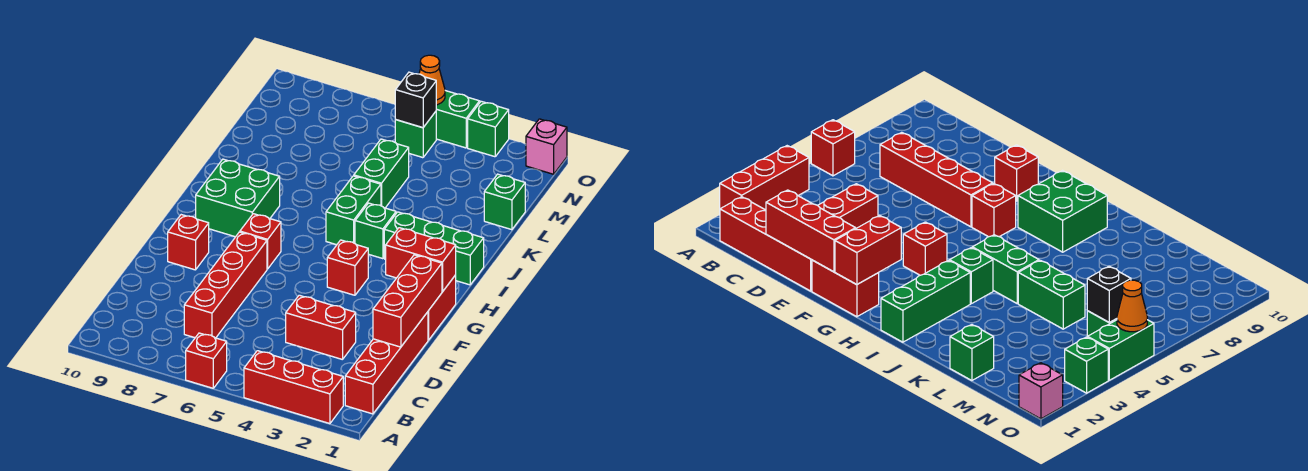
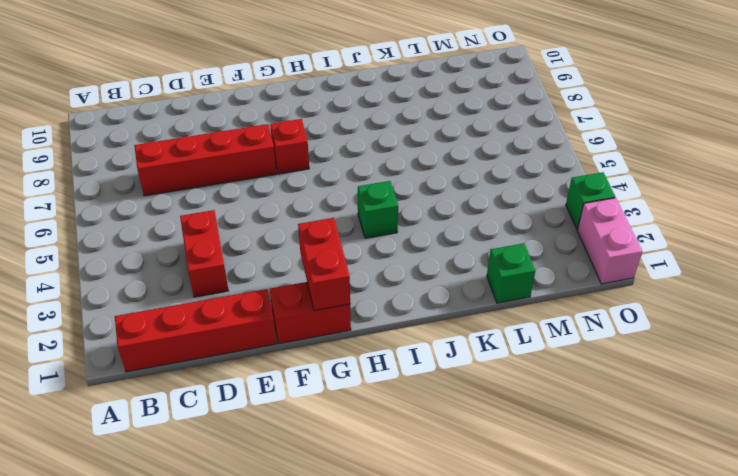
pink brick O1:O2 level 1 -> pink brick O1 level 1
none -> red brick A2:A4 level 1
none -> red brick A6 level 1
none -> red brick F9 level 1

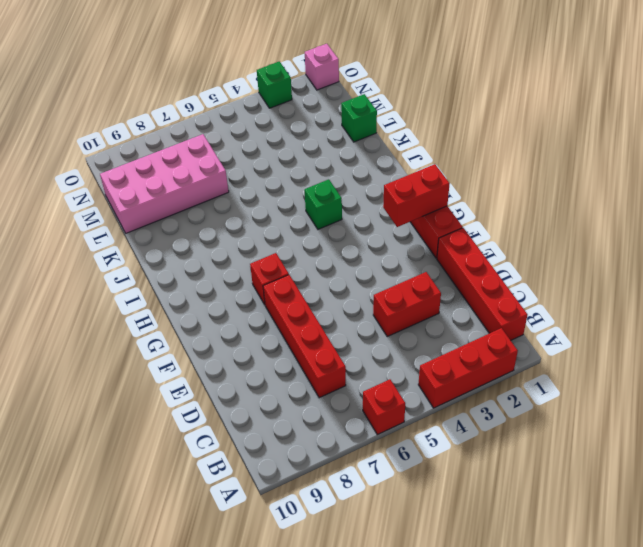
pink brick L7:M10 level 1 -> none
none -> red brick F9 level 1
none -> red brick G4 level 1
none -> green brick H8:I9 level 1

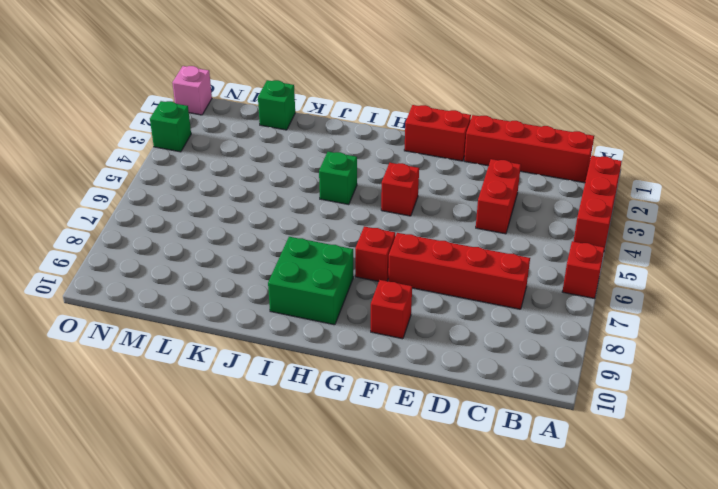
none -> green brick I1:I3 level 1
none -> green brick I5:J5 level 1
none -> green brick K5:L5 level 1

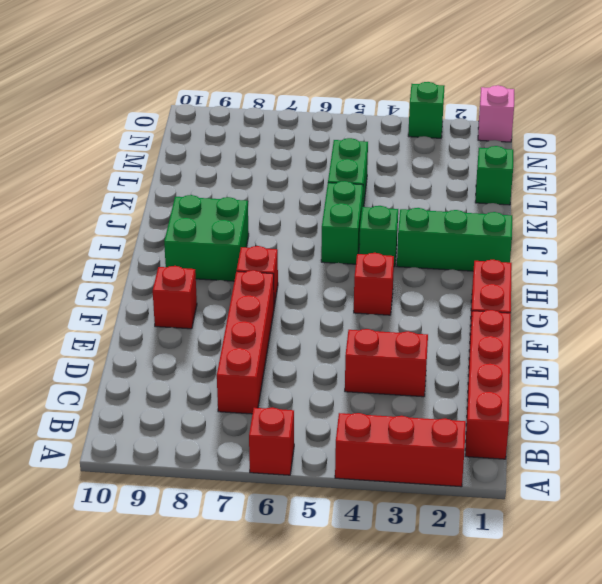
none -> green brick N5 level 1
none -> green brick O4:O5 level 1
none -> red brick D1:F1 level 2

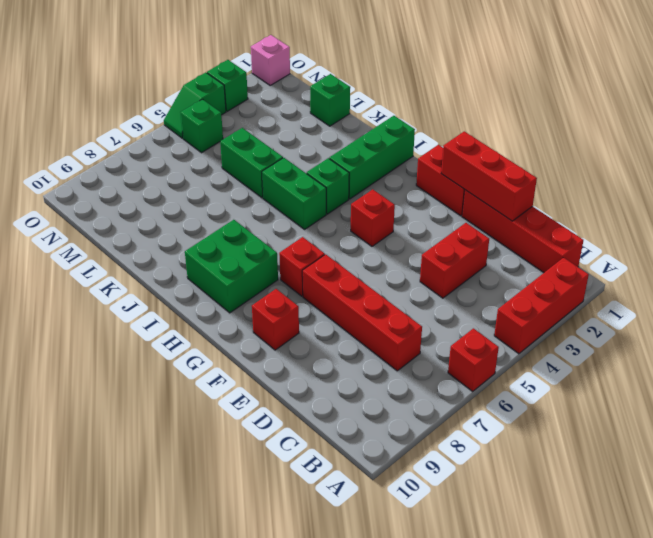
green slope O4:O5 level 1 top 4 -> green brick O4:O5 level 1
none -> red brick G1:G2 level 2
none -> black brick N5 level 2
none -> orange cone O5 level 2

